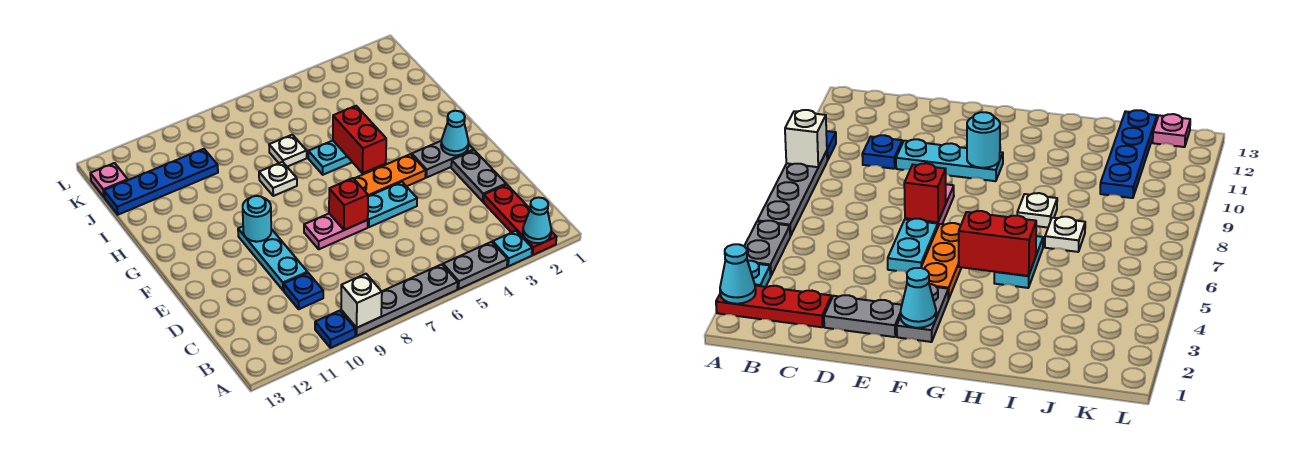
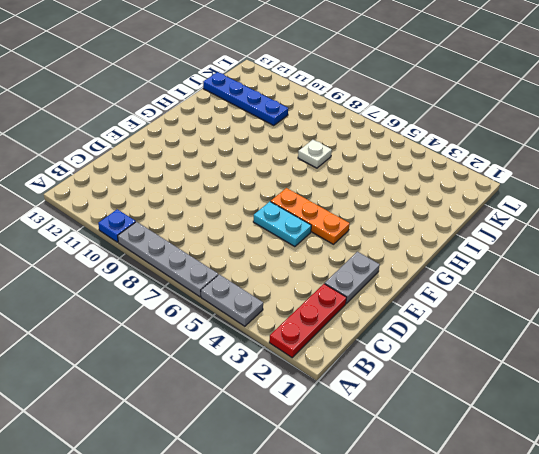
none -> cyan plate A3 level 1
none -> blue plate C10 level 1
none -> cyan plate D10:F10 level 1

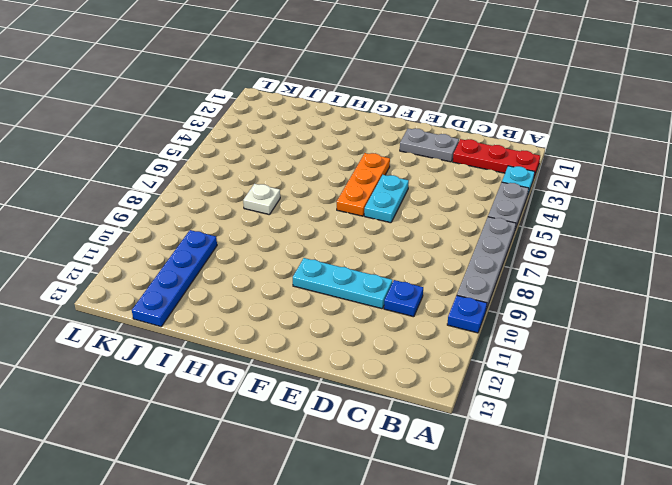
none -> pink plate E7:E8 level 1
none -> grey plate F2:F3 level 1
none -> cyan plate H5:H6 level 1

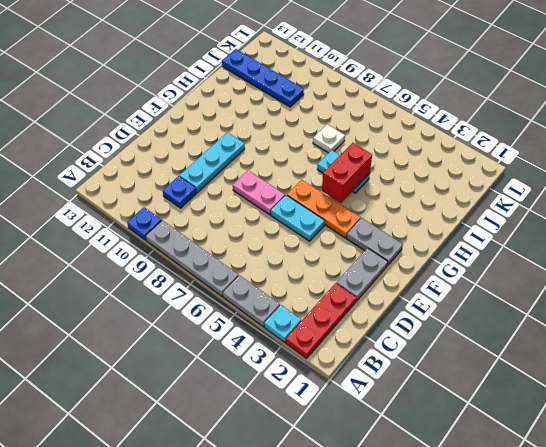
none -> white plate H8 level 1
none -> pink plate K13 level 1
none -> cyan cone A2 level 2

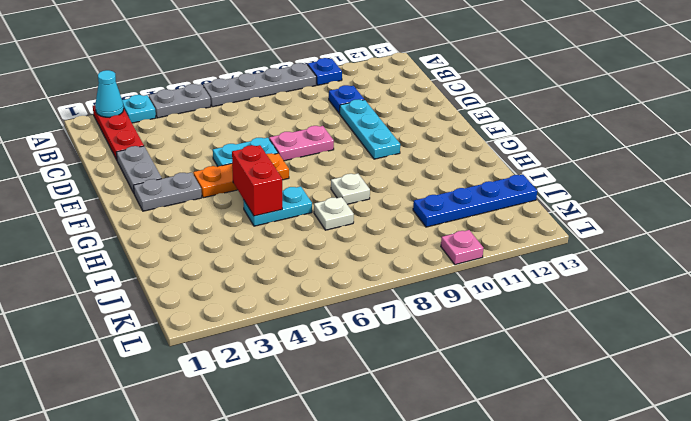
pink plate L10 level 1 -> pink plate K13 level 1
none -> white brick A9 level 2
none -> red brick E7 level 2
none -> cyan cone F2 level 2

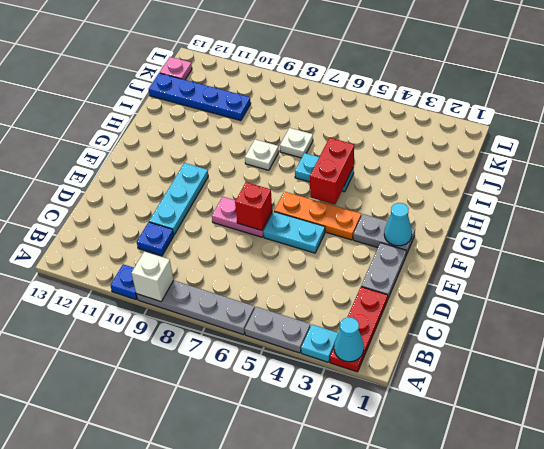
none -> cyan round brick F10 level 2

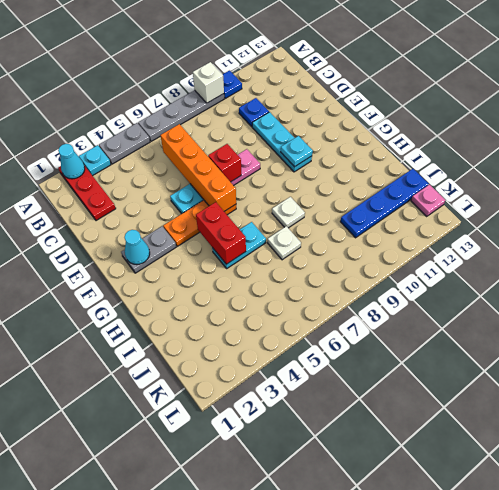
orange brick C6:F6 level 2 -> none
cyan plate F10 level 2 -> cyan round brick F10 level 2
none -> grey plate D2:E2 level 1

